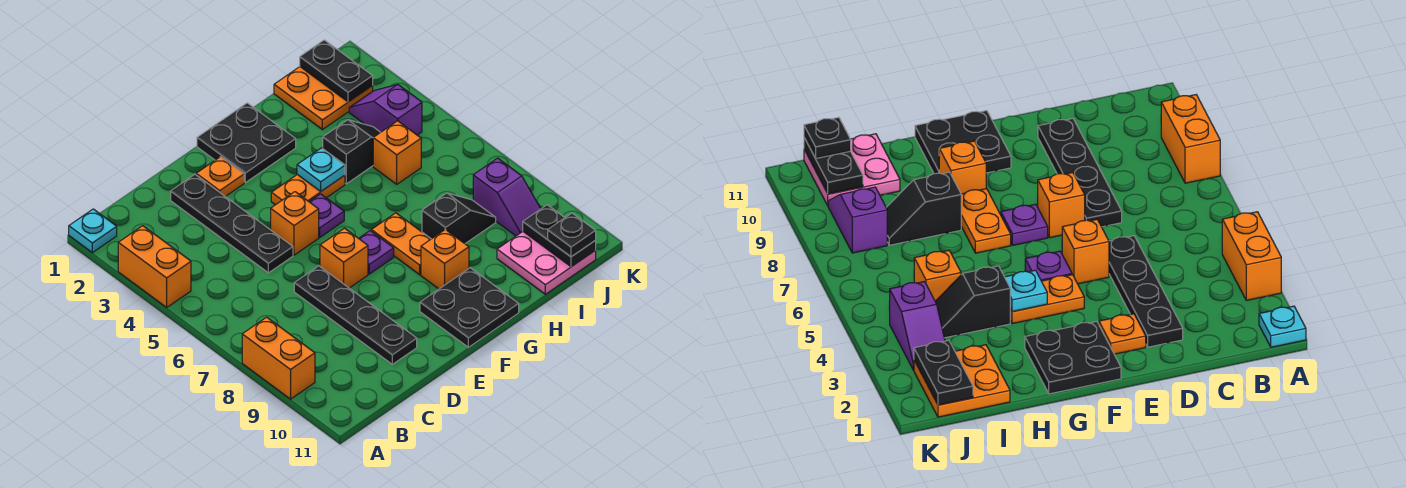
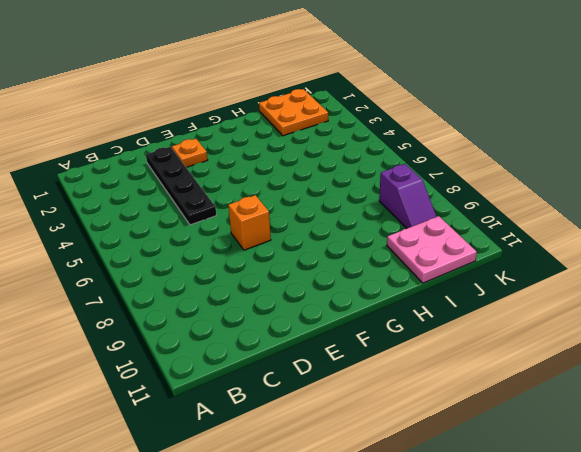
none -> cyan plate A1 level 1
none -> orange brick A3:A4 level 1
none -> orange brick A8:A9 level 1

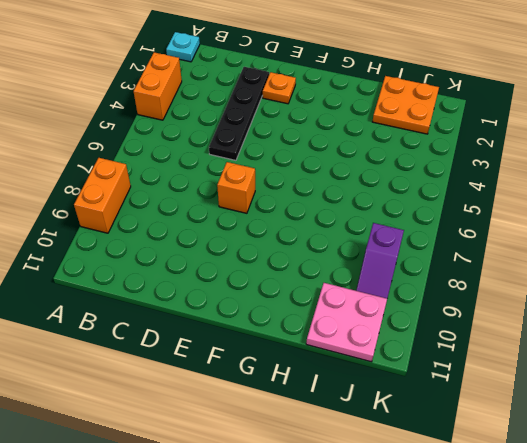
none -> black plate D7:D10 level 1
none -> orange brick E5 level 1
none -> black plate F1:G2 level 1

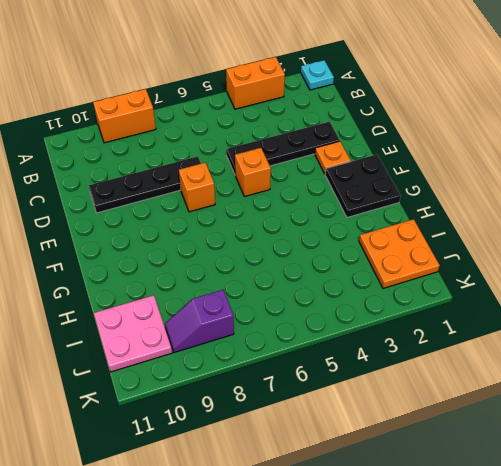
none -> orange plate F4:G4 level 1
none -> purple plate F5 level 1
none -> purple plate F7 level 1

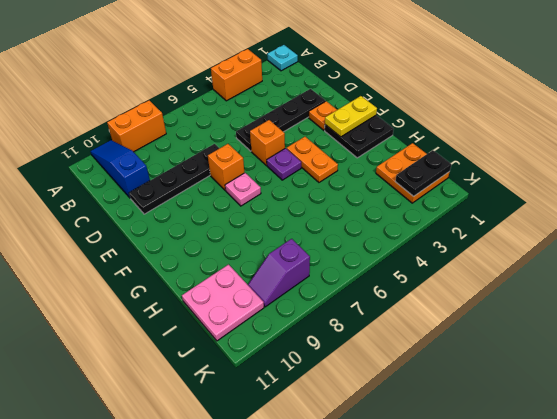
blue slope A10:C10 level 1 top C -> none
yellow plate F1:F2 level 2 -> none
pink plate F7 level 1 -> purple plate F7 level 1
none -> black plate F10:G11 level 1
none -> orange plate G7:G8 level 1
none -> orange brick G9 level 1

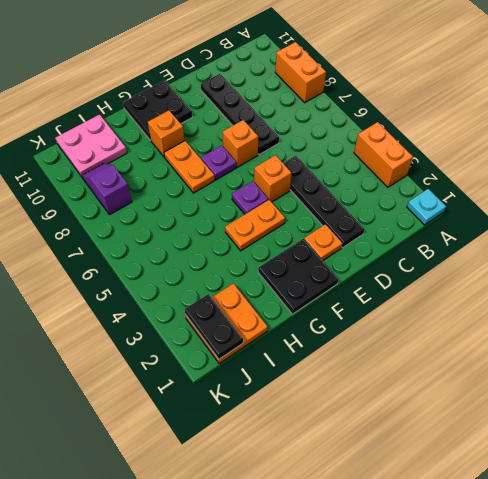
none -> black slope H4:I4 level 1 top H
none -> black slope H8:I8 level 1 top H
none -> orange brick I5 level 1

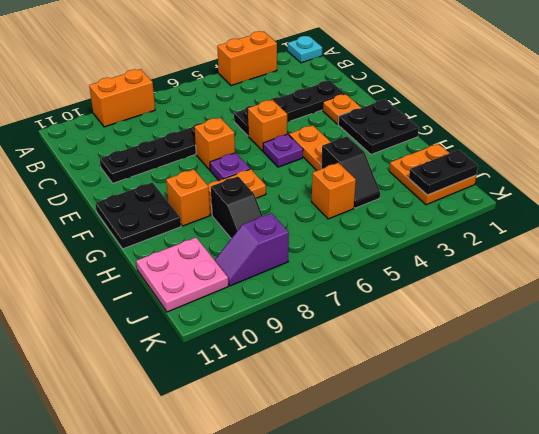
none -> purple slope J3:J4 level 1 top 4
none -> cyan plate G4 level 2
none -> black plate J10:J11 level 2

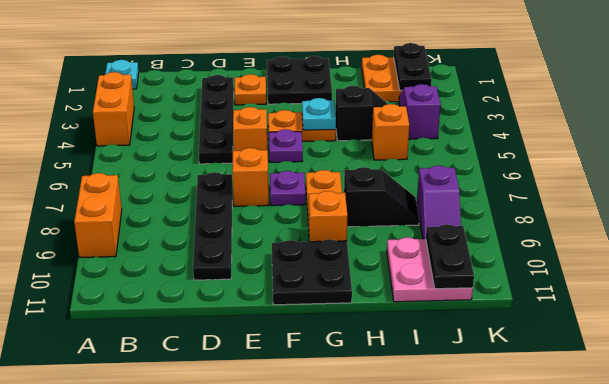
none -> black plate J11 level 3

